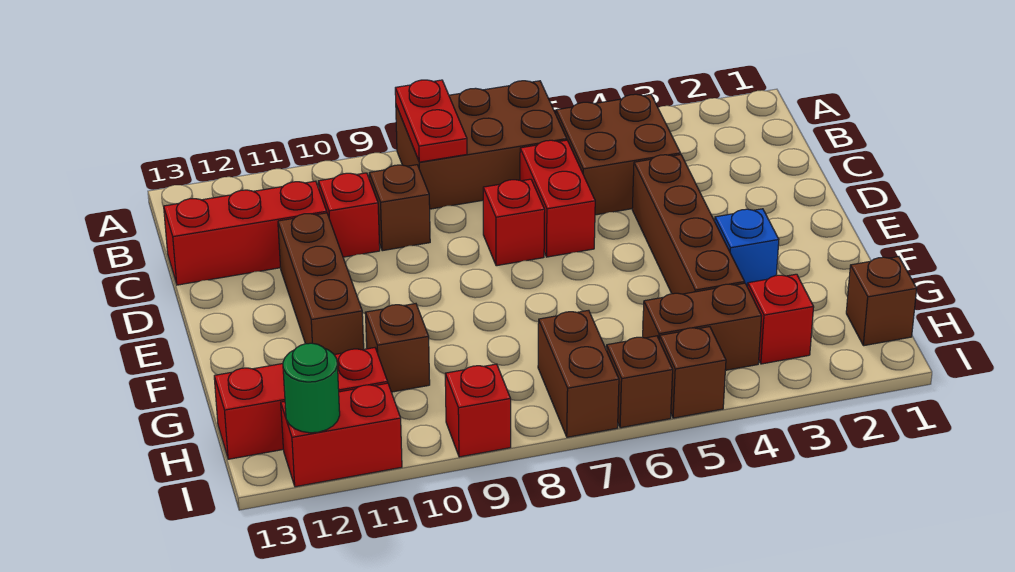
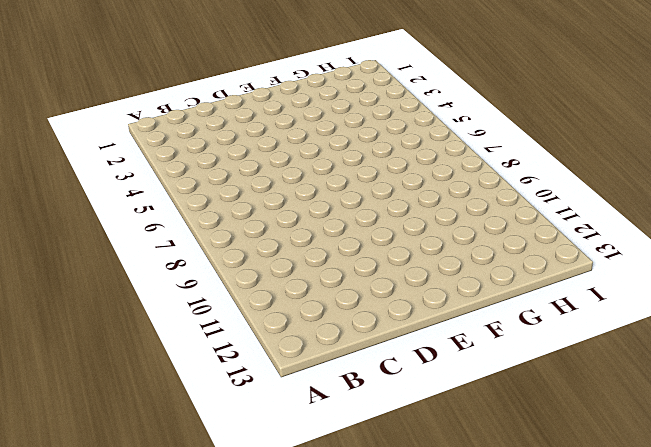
none -> brown brick A6:B8 level 1
none -> brown brick B4:C5 level 1
none -> red brick C6:D6 level 1

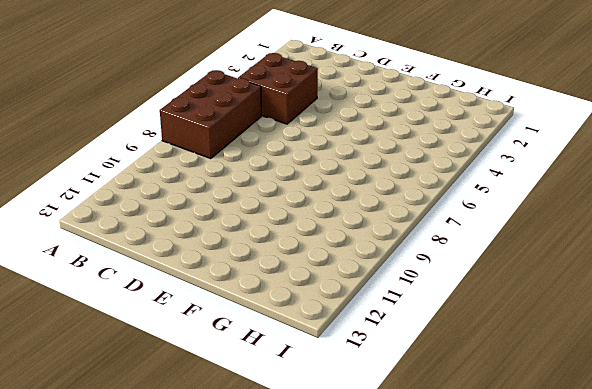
none -> red brick C6:D6 level 1
none -> brown brick C9 level 1
none -> red brick C10 level 1

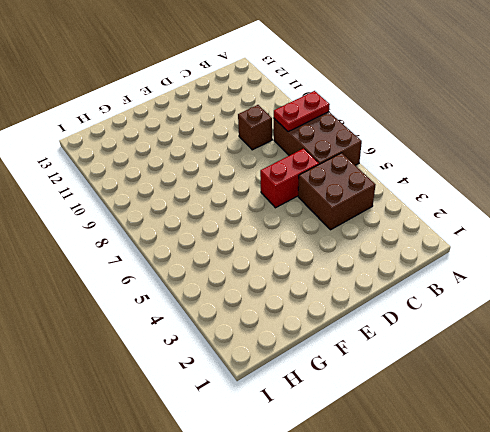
none -> red brick C10 level 1
none -> red brick C11:C13 level 1
none -> brown brick D4:G4 level 1

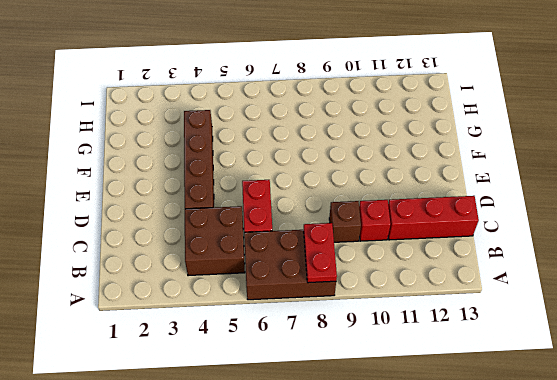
none -> red brick D7 level 1
none -> brown brick D11:F11 level 1
none -> blue brick F3 level 1

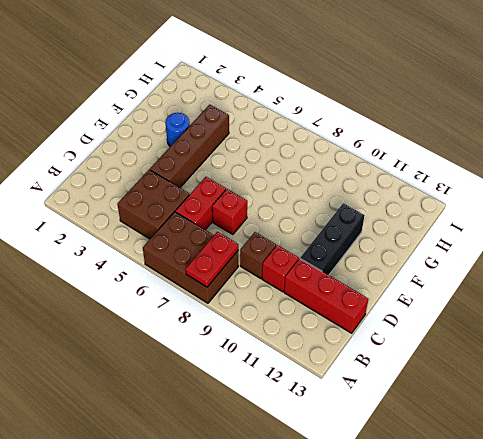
black brick D11:F11 level 1 -> brown brick D11:F11 level 1
blue round brick F3 level 1 -> blue brick F3 level 1
none -> brown brick G10 level 1
none -> brown brick H1 level 1
none -> red brick H3 level 1

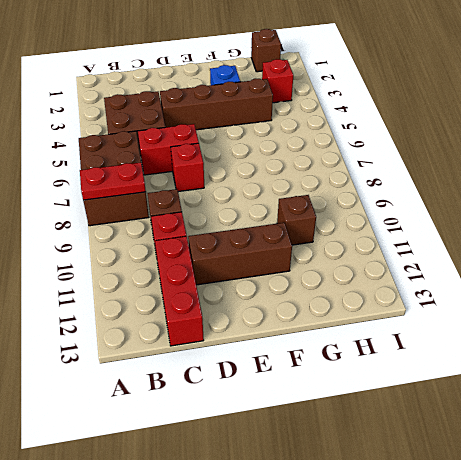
none -> brown brick H4:H5 level 1
none -> brown brick H7:I7 level 1
none -> red brick H11:H13 level 1

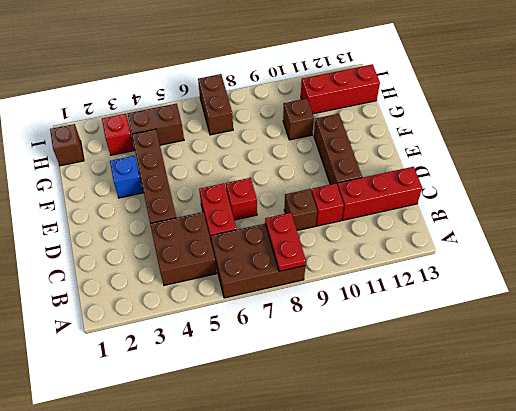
none -> brown brick I5 level 1
none -> brown brick I6 level 1
none -> red brick I9 level 1

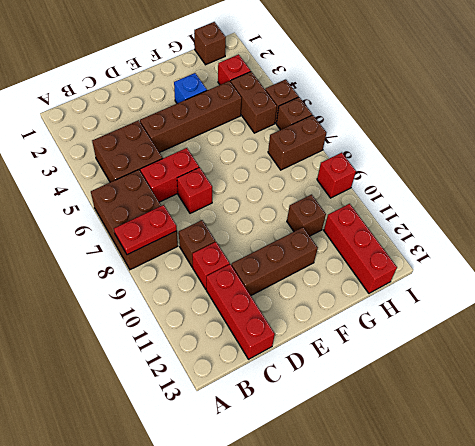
none -> red brick I11:I12 level 1
none -> green round brick I12 level 2

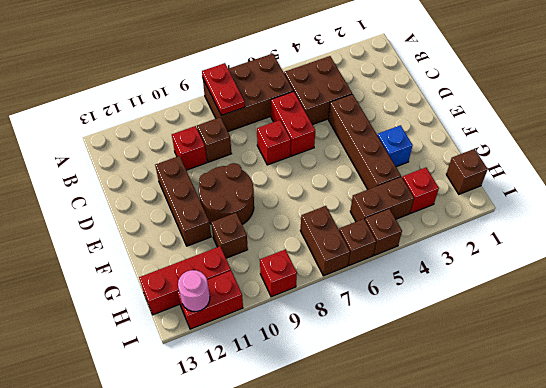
brown round brick E9:F10 level 1 -> none
pink round brick I12 level 2 -> green round brick I12 level 2
none -> red brick C11:C13 level 1

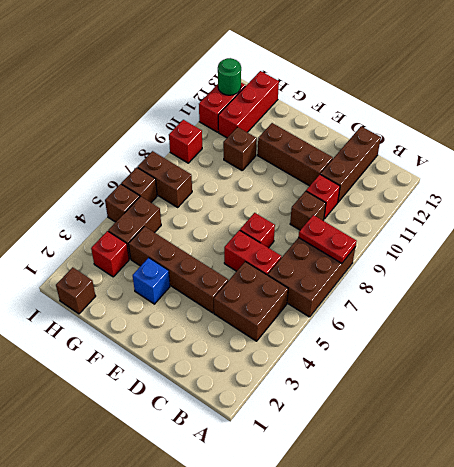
brown brick C11:C13 level 1 -> red brick C11:C13 level 1

